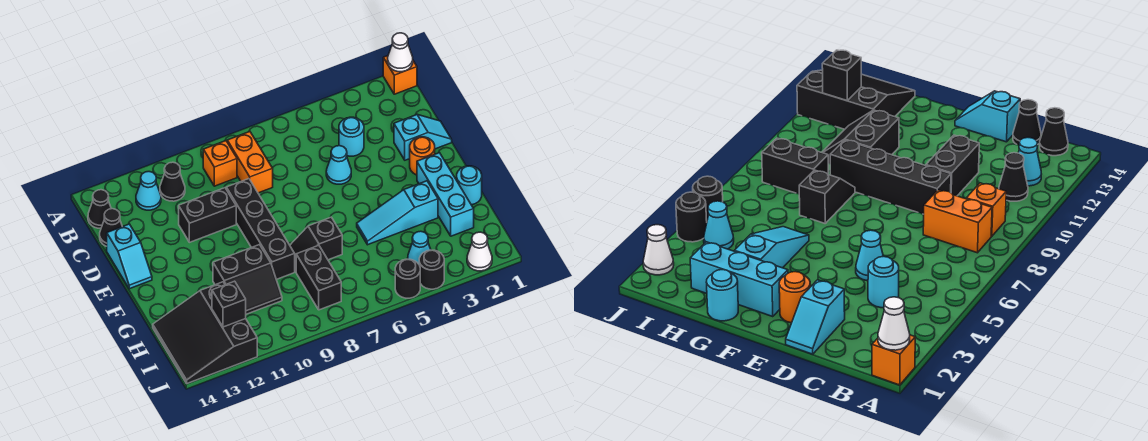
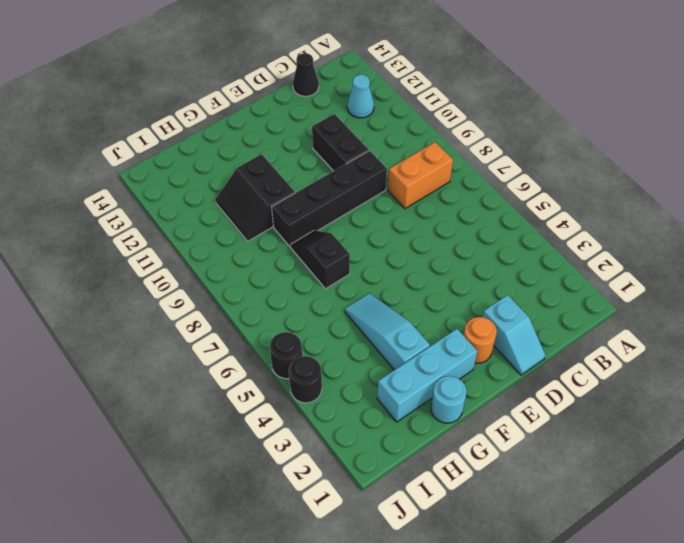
none -> orange brick A1 level 1
none -> orange brick B9 level 1
none -> black cone B11 level 1

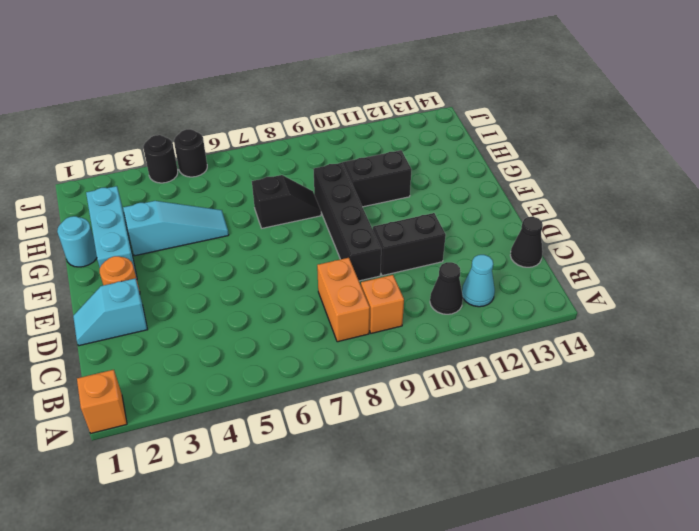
none -> black cone B14 level 1
none -> cyan round brick C4 level 1
none -> cyan cone D5 level 1

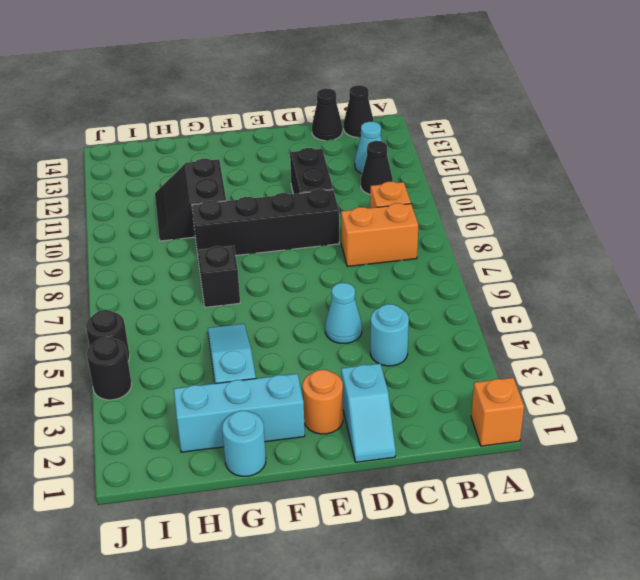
none -> cyan slope D14:E14 level 1 top D
none -> black brick H8:I8 level 1
none -> black slope H12:J14 level 1 top 12

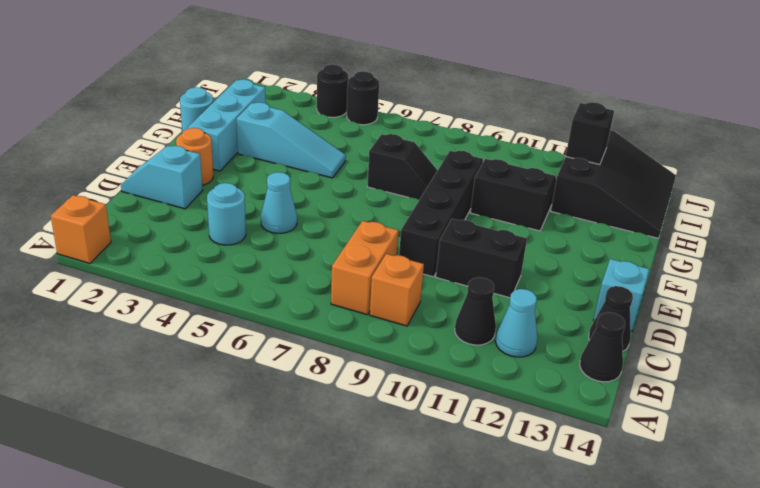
none -> black brick H8:I8 level 1
none -> cyan cone I4 level 1
none -> white cone J2 level 1

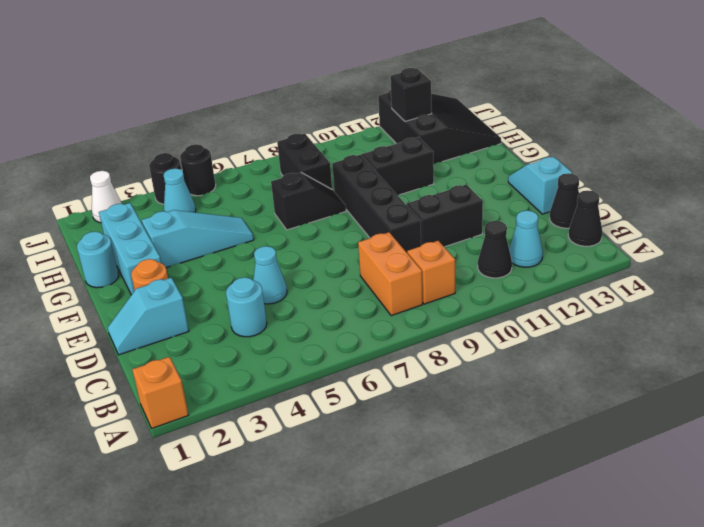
none -> white cone A1 level 2

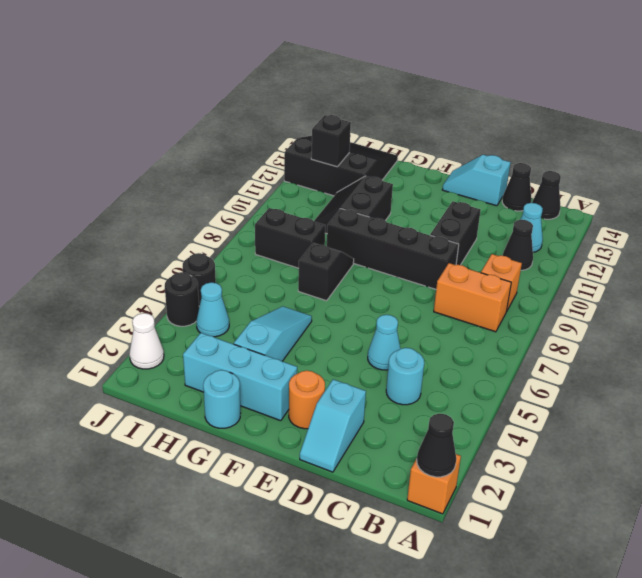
black cone A1 level 2 -> white cone A1 level 2

